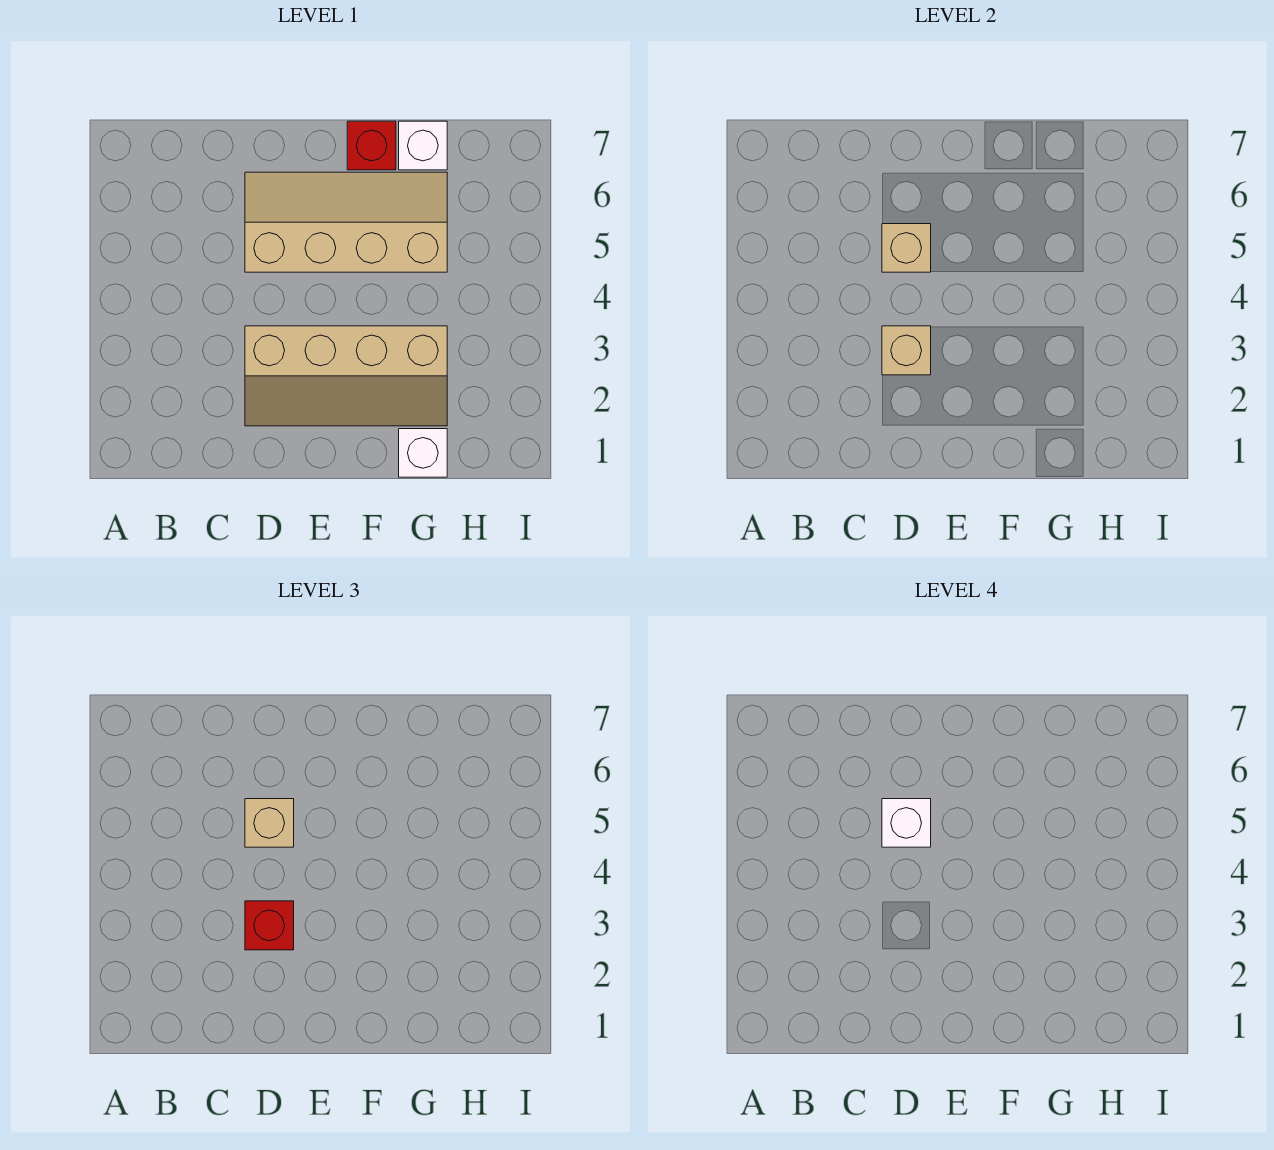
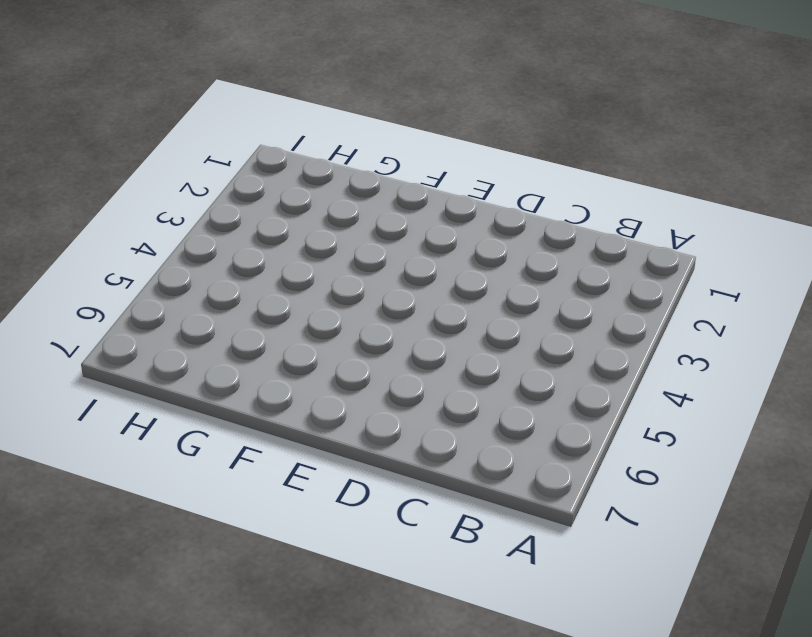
none -> tan slope D2:G3 level 1 top 3
none -> tan slope D5:G6 level 1 top 5

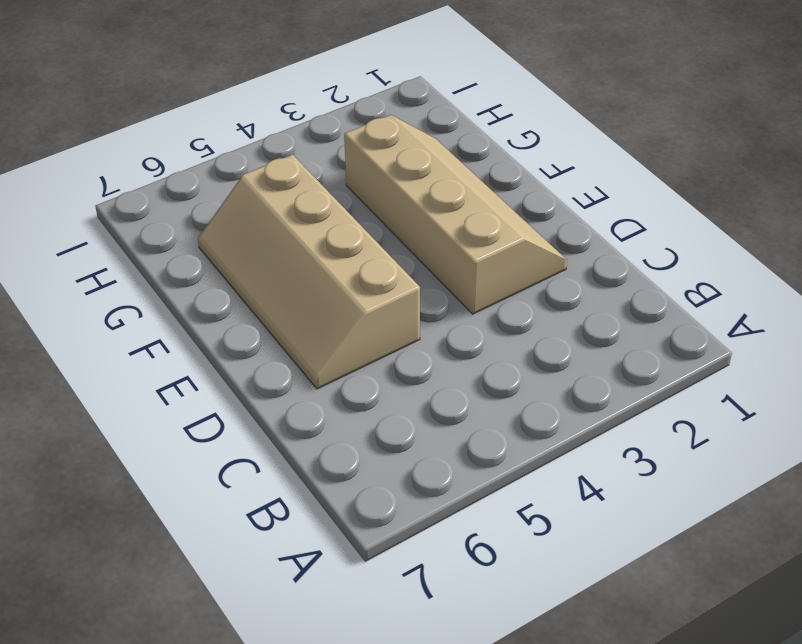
none -> red brick F7 level 1
none -> white brick G1 level 1

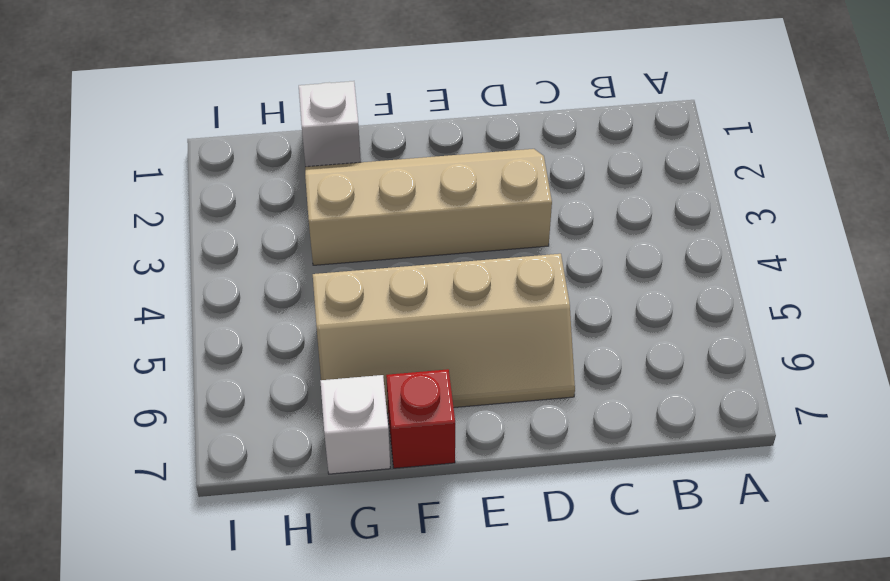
none -> tan brick D3 level 2
none -> tan brick D5 level 2

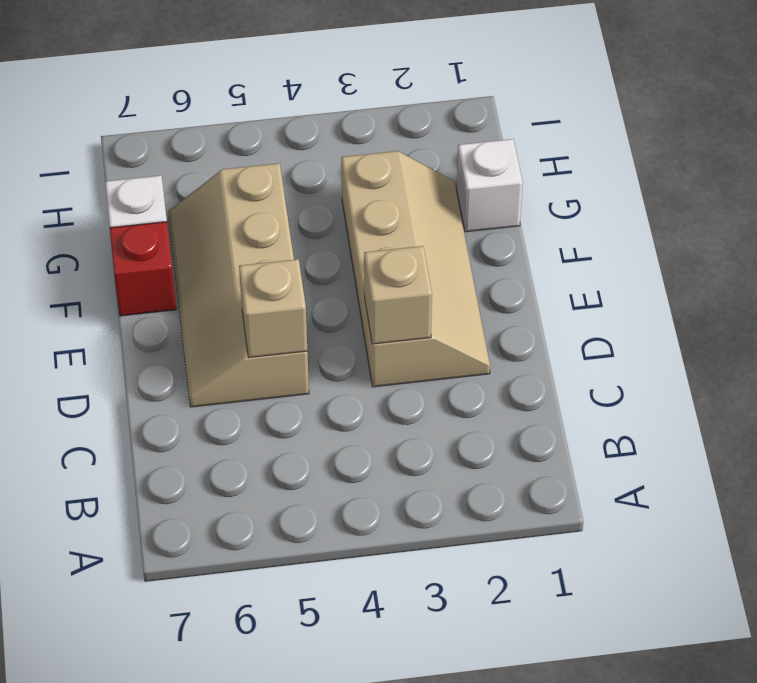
none -> red brick D3 level 3
none -> tan brick D5 level 3

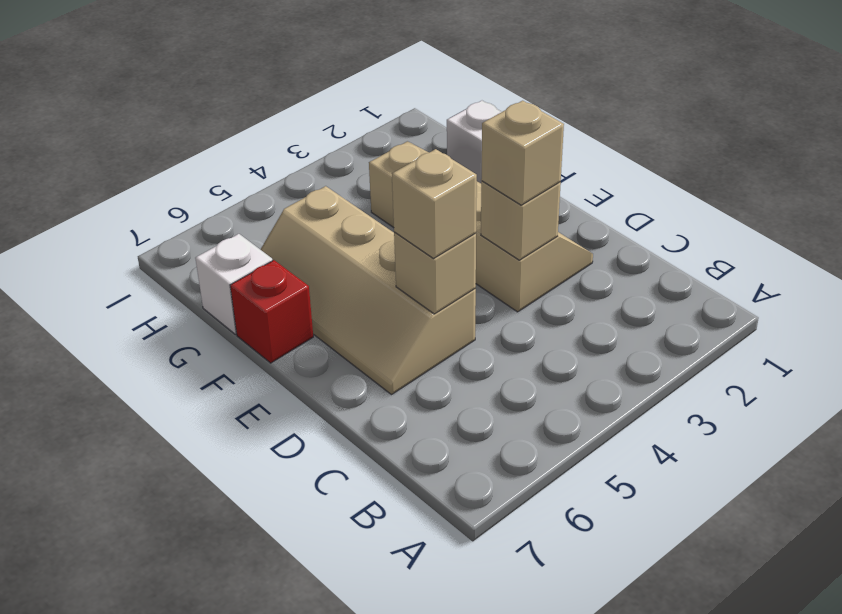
tan brick D3 level 3 -> red brick D3 level 3
none -> white brick D5 level 4

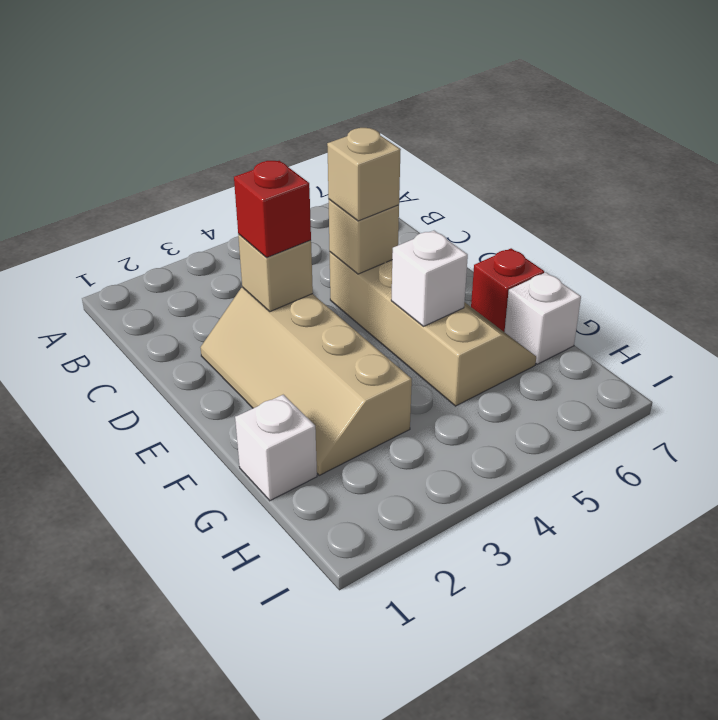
white brick F5 level 2 -> white brick D5 level 4

